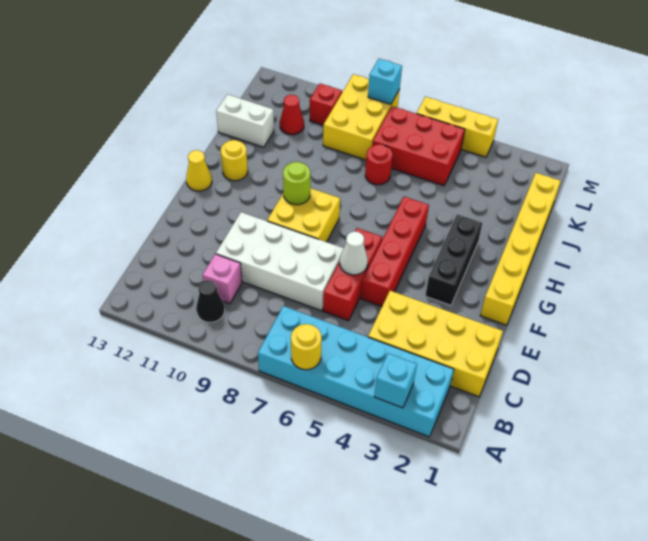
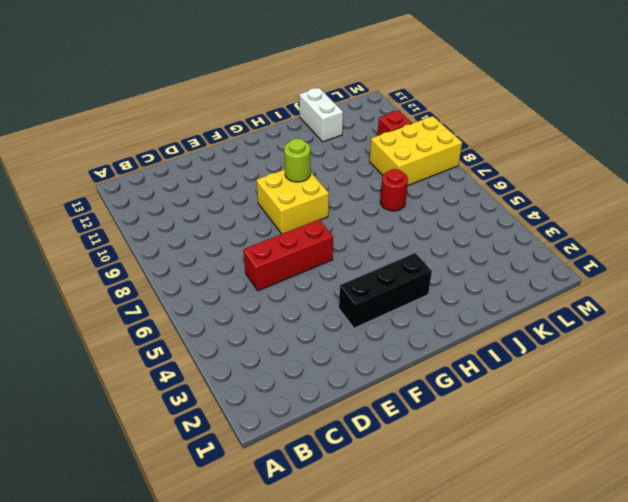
none -> cyan brick A2:B7 level 1
none -> black cone B10 level 1
none -> yellow brick C1:D4 level 1

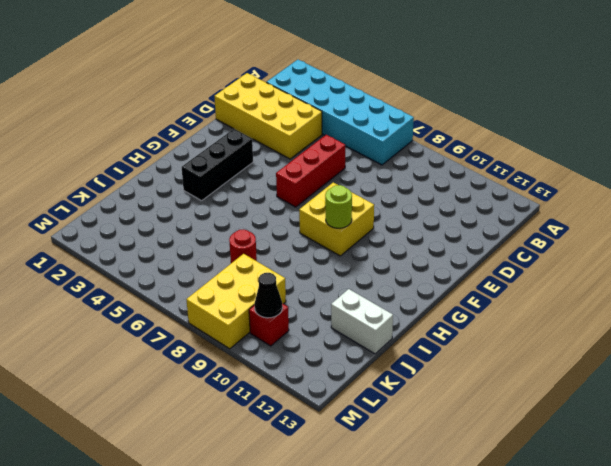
black cone L10 level 2 -> black cone B10 level 1
none -> pink brick C10 level 1
none -> white brick D7:E10 level 1
none -> red brick E5:H5 level 1

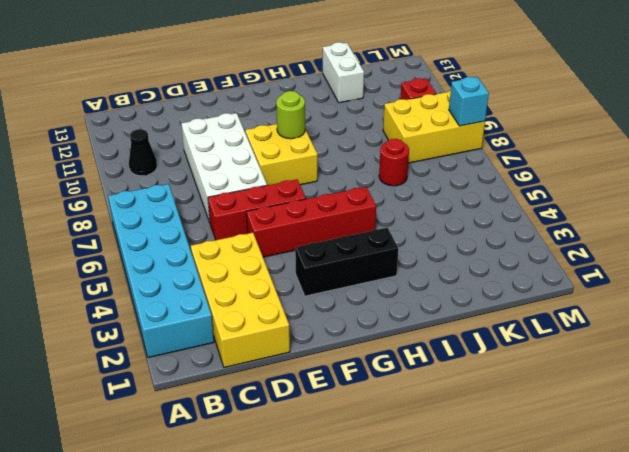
none -> pink brick C10 level 1
none -> yellow brick F1:K1 level 1
none -> yellow cone G13 level 1

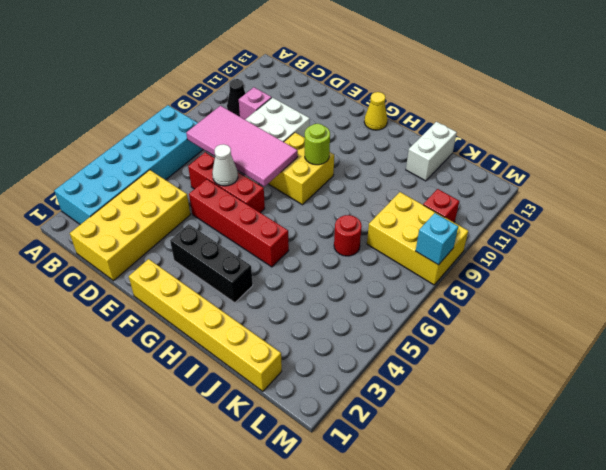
pink tile C7:F8 level 2 -> none
none -> yellow round brick H12 level 1
none -> red brick K5:L7 level 1
none -> red cone K11 level 1

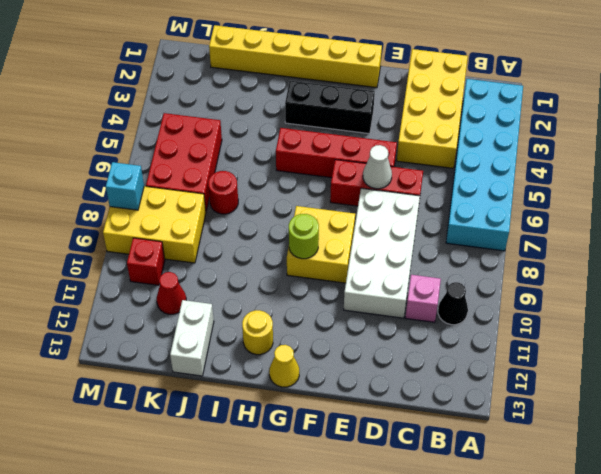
none -> yellow brick M4:M6 level 1
none -> cyan brick A3 level 2
none -> yellow round brick A6 level 2

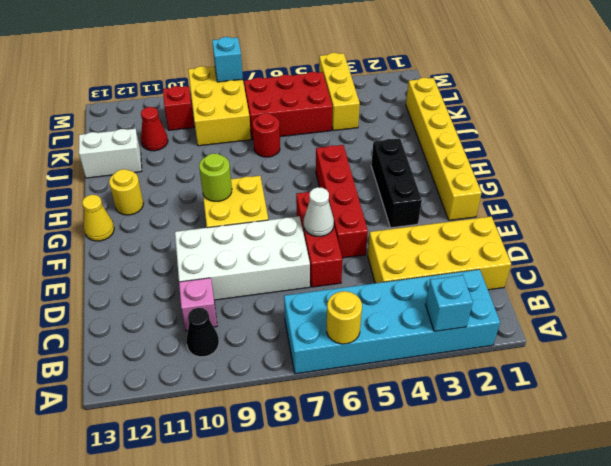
yellow brick K4:M4 level 1 -> yellow brick M4:M6 level 1

